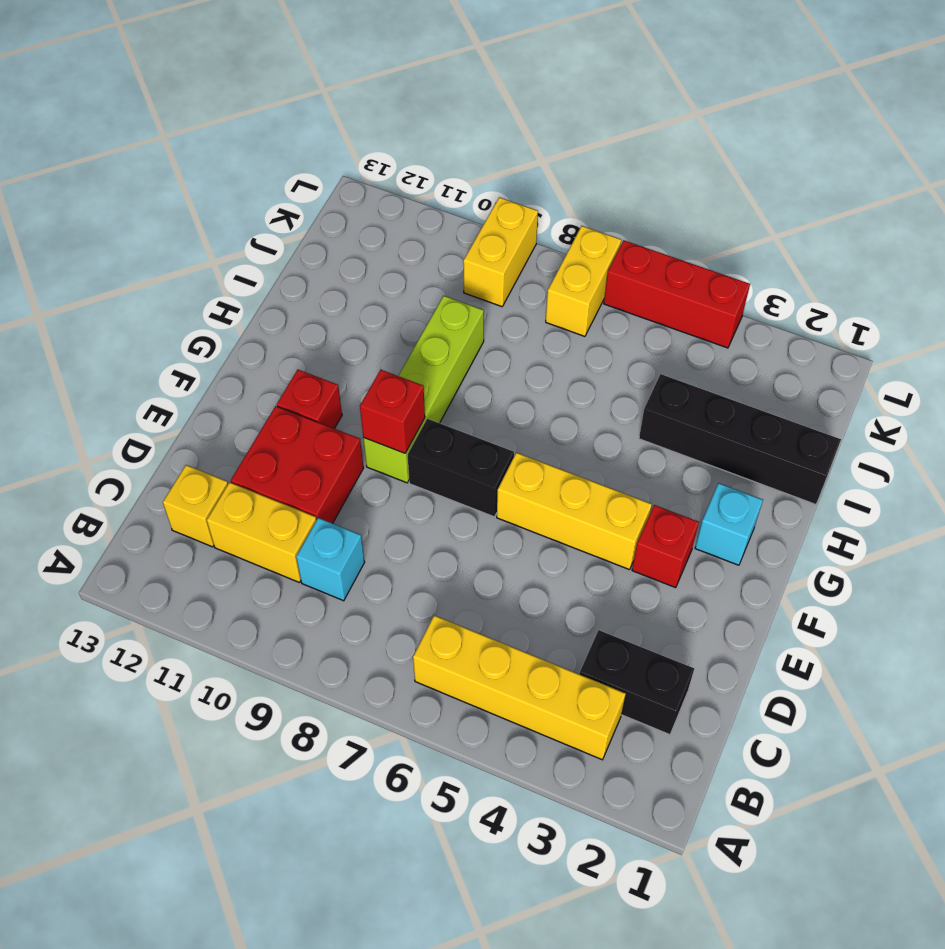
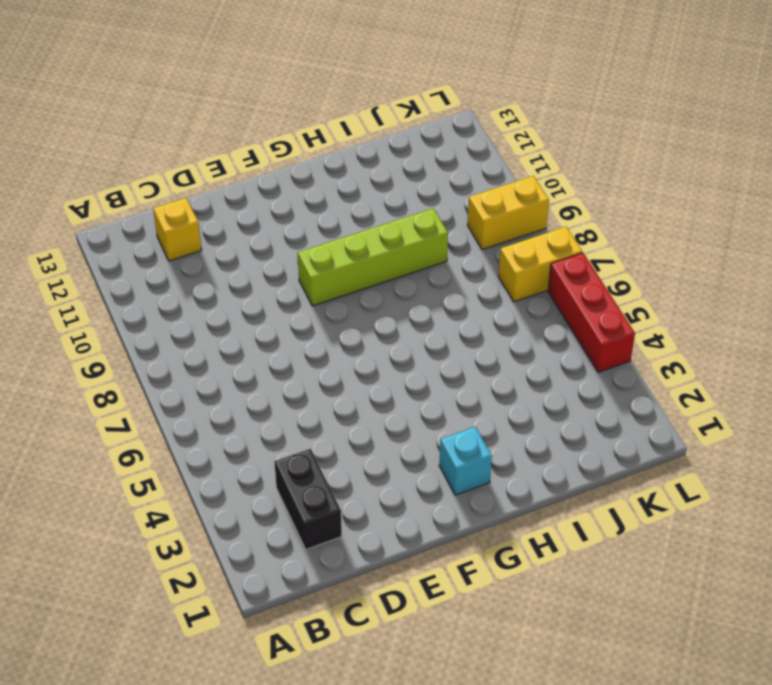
none -> yellow brick B3:B6 level 1
none -> cyan brick C9 level 1
none -> yellow brick C10:C11 level 1

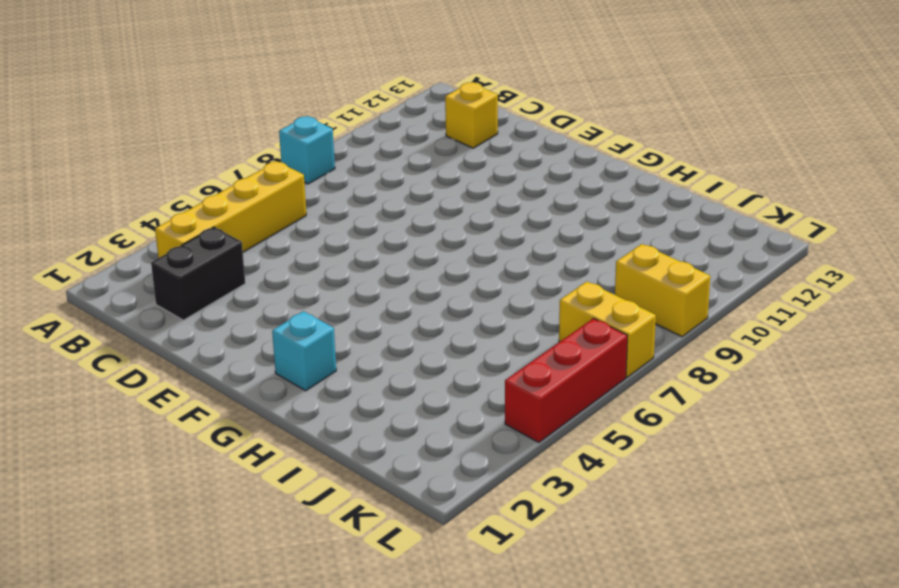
cyan brick A8 level 1 -> cyan brick C9 level 1
none -> yellow brick C10:C11 level 1
none -> red brick D10:E11 level 1
none -> red brick F3 level 1

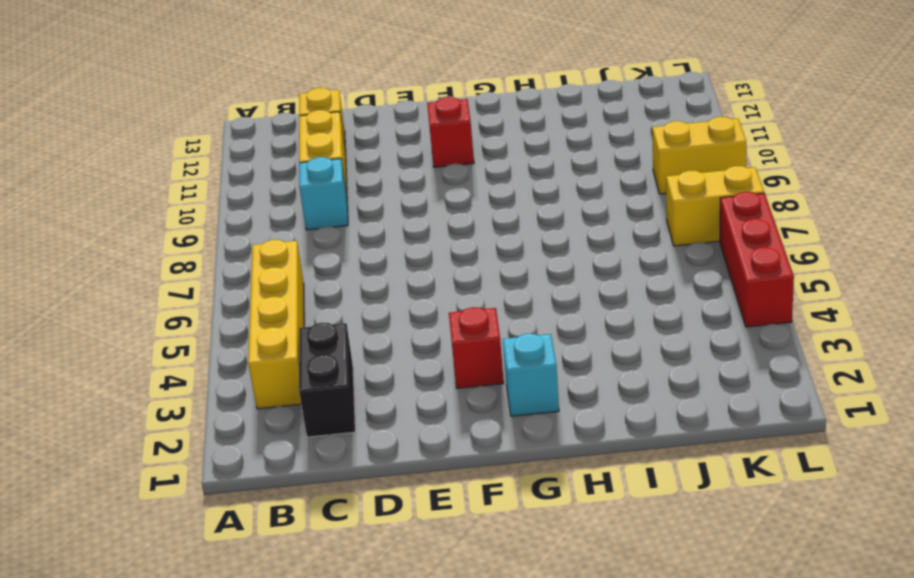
none -> red brick D10:E11 level 1
none -> yellow brick F4:F6 level 1
none -> black brick F7:F8 level 1

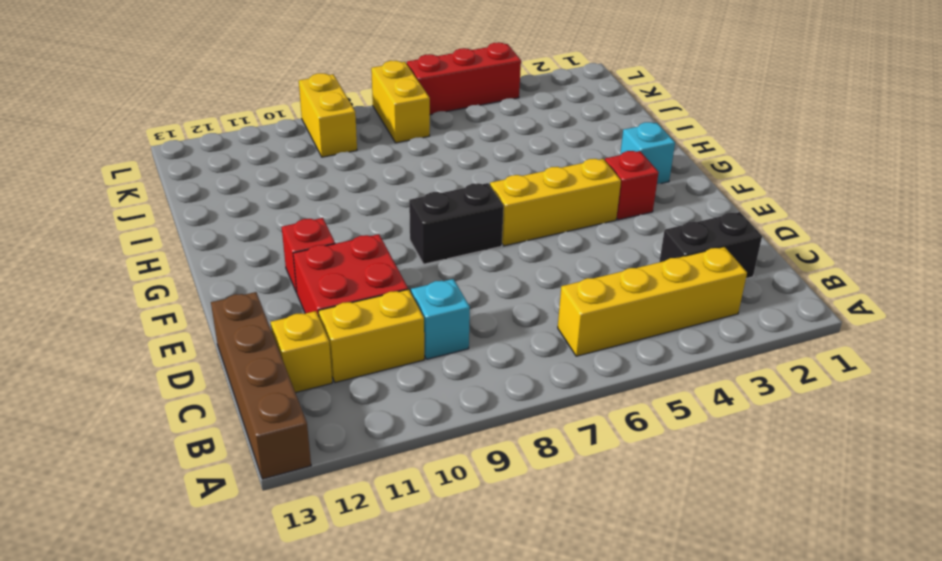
brown brick A13:D13 level 1 -> none
none -> lime brick F9:I9 level 1
none -> black brick I1:I4 level 1
none -> red brick F9 level 2

